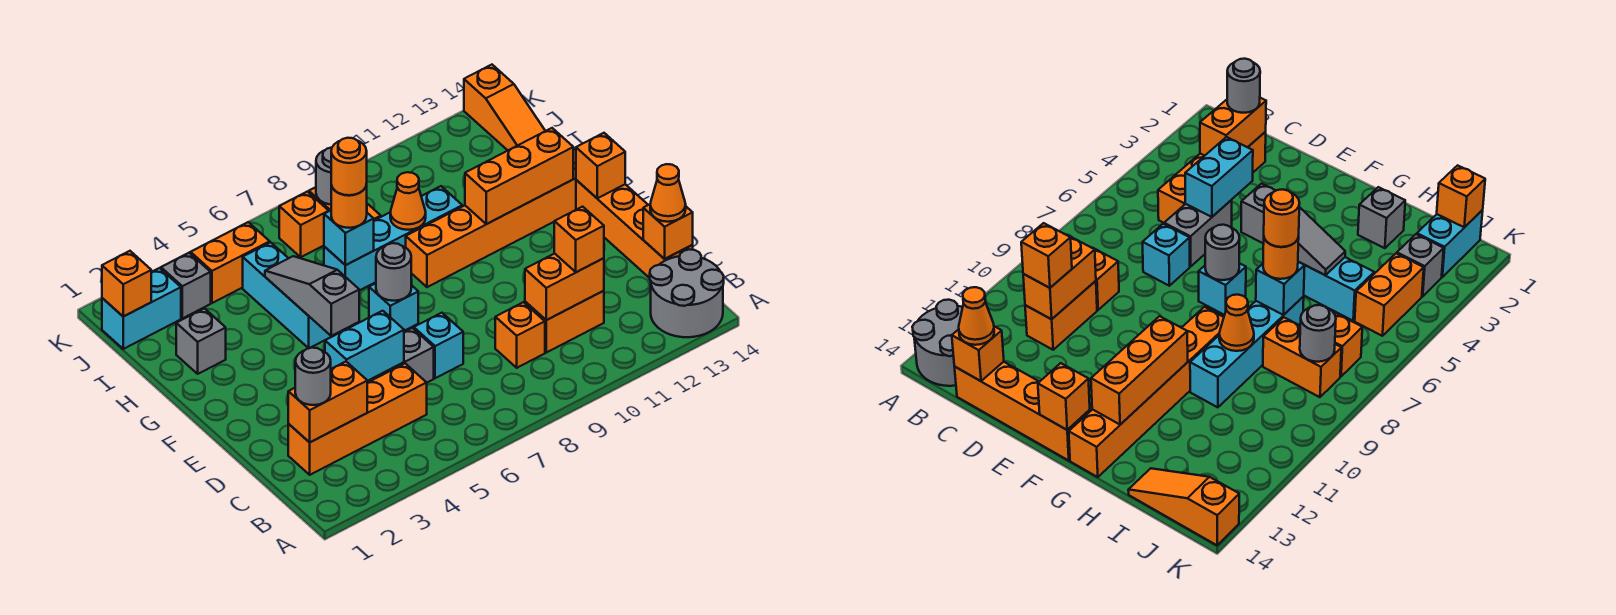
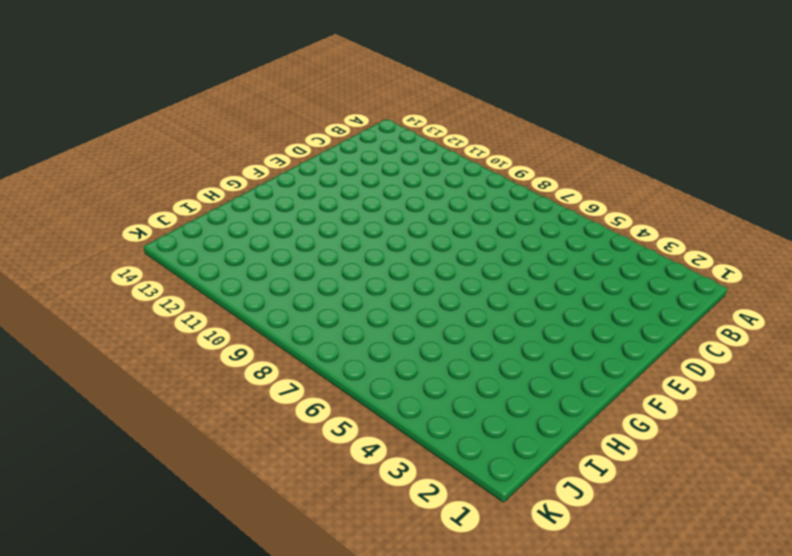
none -> grey round brick A13:B14 level 1
none -> orange brick C2:C5 level 1
none -> orange brick C9 level 1
none -> orange brick C10:C11 level 1

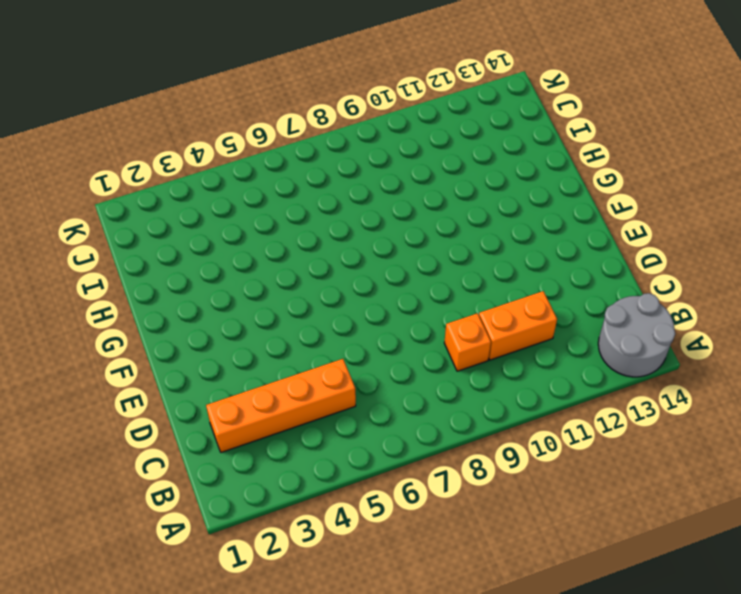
none -> orange brick C14:F14 level 1
none -> grey brick D5:D6 level 1
none -> cyan brick D7 level 1
none -> cyan brick F7 level 1

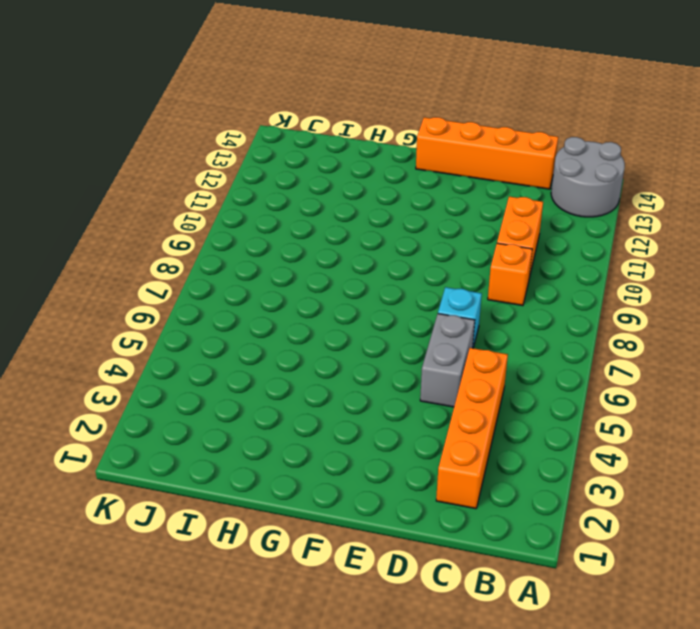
none -> cyan brick F7 level 1
none -> cyan brick G5:I5 level 1
none -> orange brick G9:G14 level 1
none -> grey brick H2 level 1

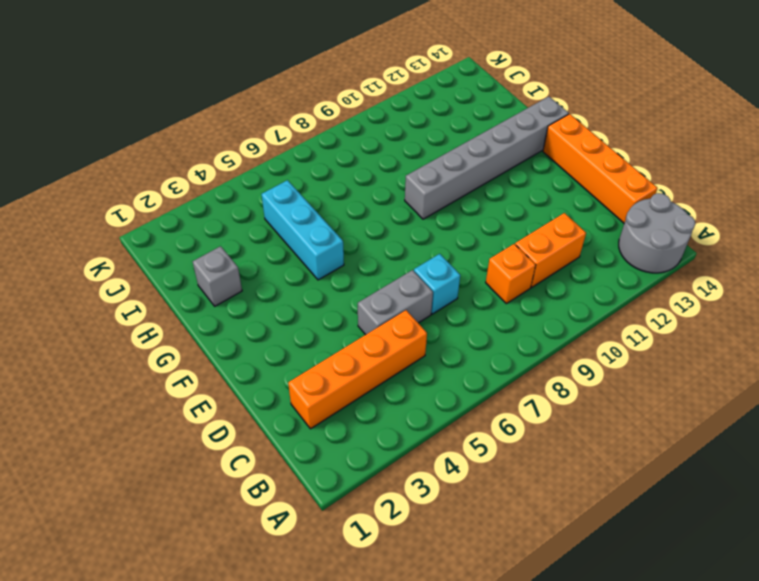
grey brick G9:G14 level 1 -> orange brick G9:G14 level 1
none -> cyan brick F7 level 1
none -> cyan brick H7:H10 level 1
none -> orange brick I8:J8 level 1
none -> orange slope I14:K14 level 1 top K

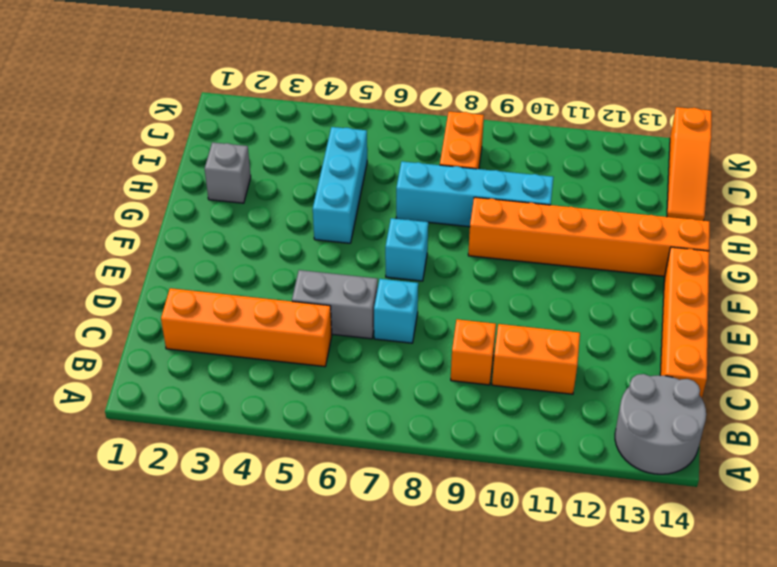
none -> cyan brick J1:J2 level 1
none -> grey brick J3 level 1
none -> orange brick J4:J5 level 1
none -> orange brick J7 level 1

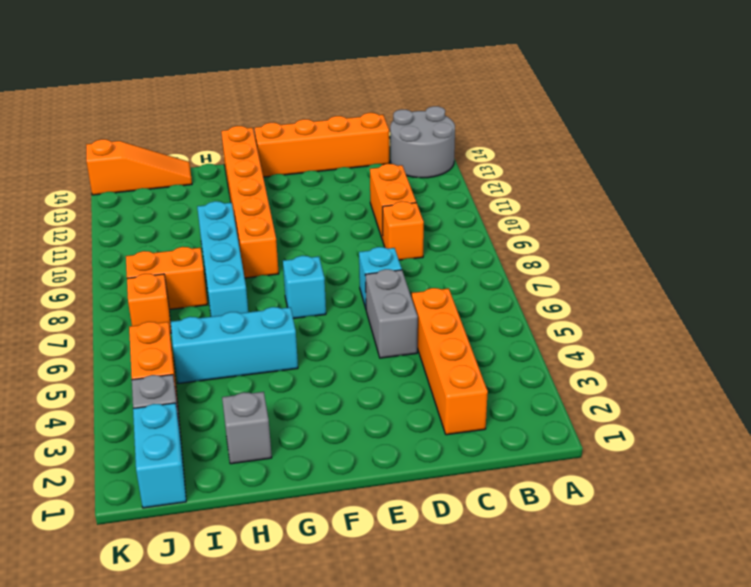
none -> orange brick C2:C3 level 2
none -> orange brick C10:C11 level 2
none -> orange brick C14 level 2
none -> cyan brick D4:D5 level 2

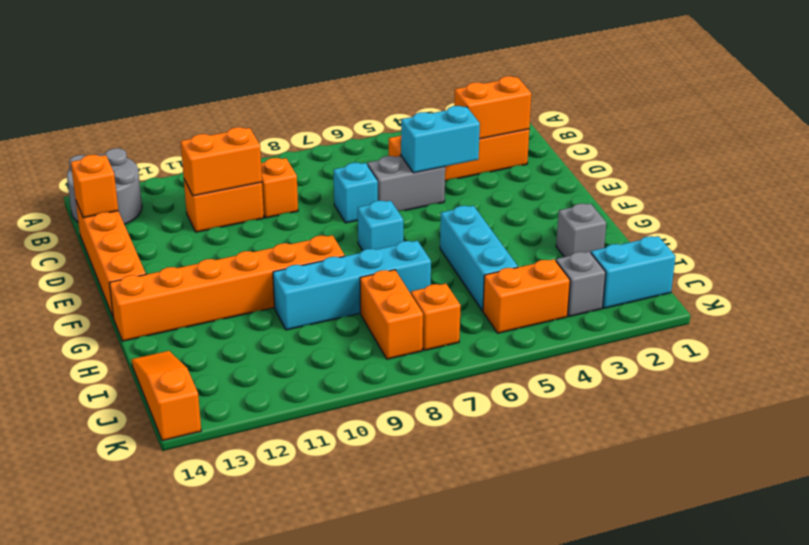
none -> grey slope F5:H5 level 2 top F
none -> grey round brick F7 level 2
none -> orange brick F14 level 2
none -> orange brick G11:G13 level 2

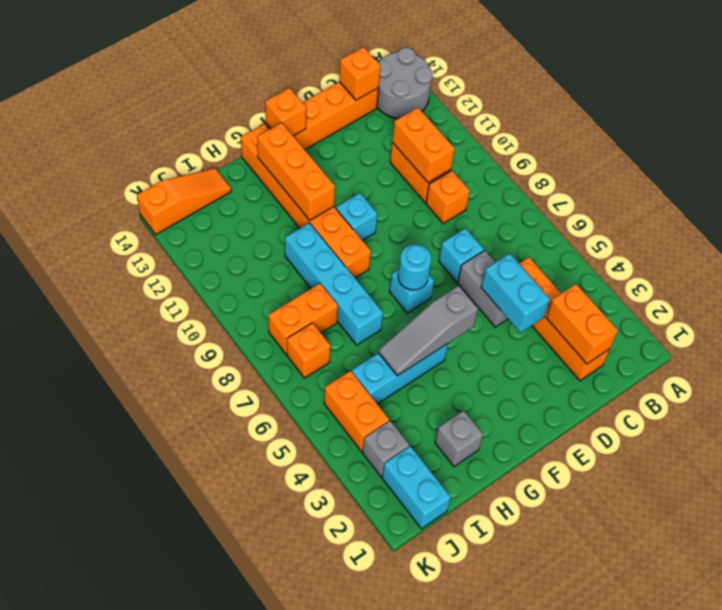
cyan round brick F7 level 2 -> grey round brick F7 level 2
cyan brick F10 level 1 -> cyan brick H7 level 2
none -> orange cone H9 level 2
none -> orange brick J1 level 2
none -> grey round brick J8 level 2
none -> grey round brick C2 level 3

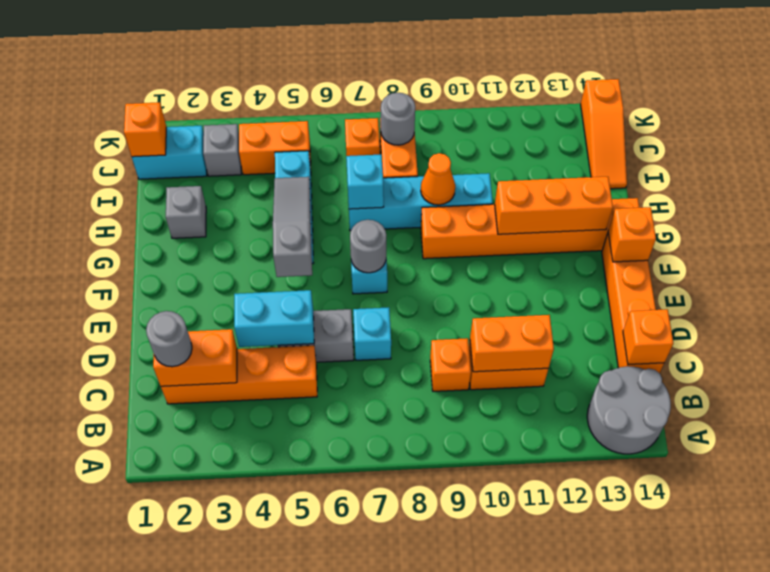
none -> orange brick C11 level 3
none -> orange cone C14 level 3
none -> orange round brick H7 level 3
none -> orange round brick H7 level 4

